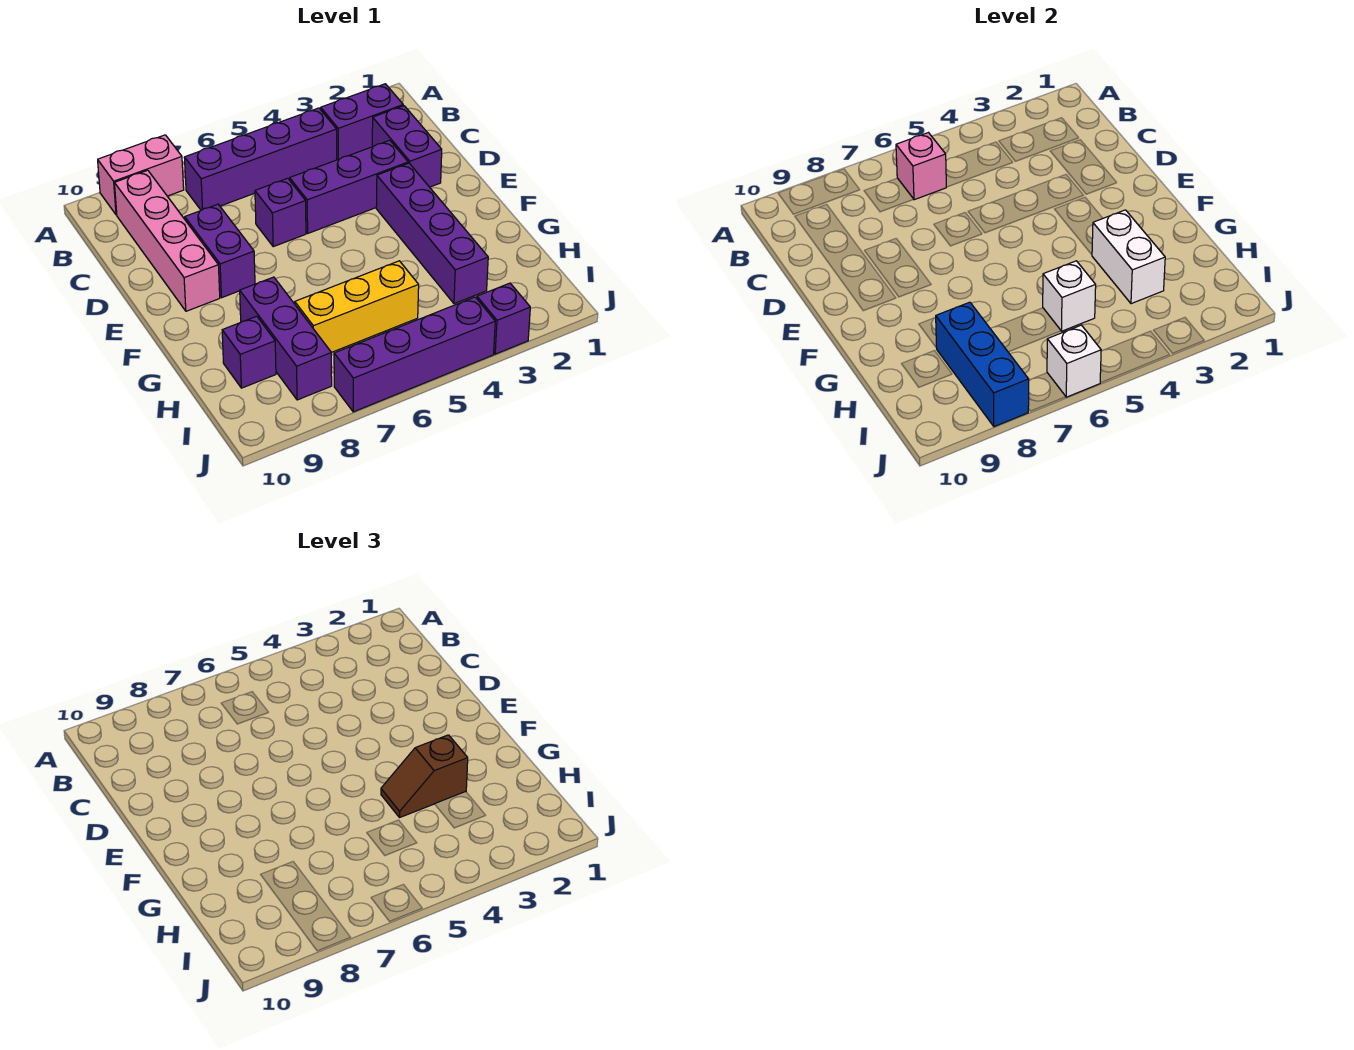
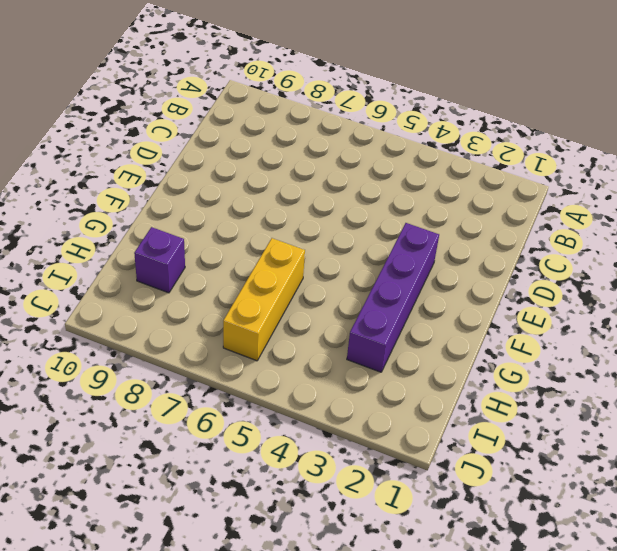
yellow brick G6:I6 level 1 -> yellow brick H5:H7 level 1
none -> pink brick A8:A9 level 1
none -> purple brick B2:B3 level 1
none -> purple brick B4:B7 level 1

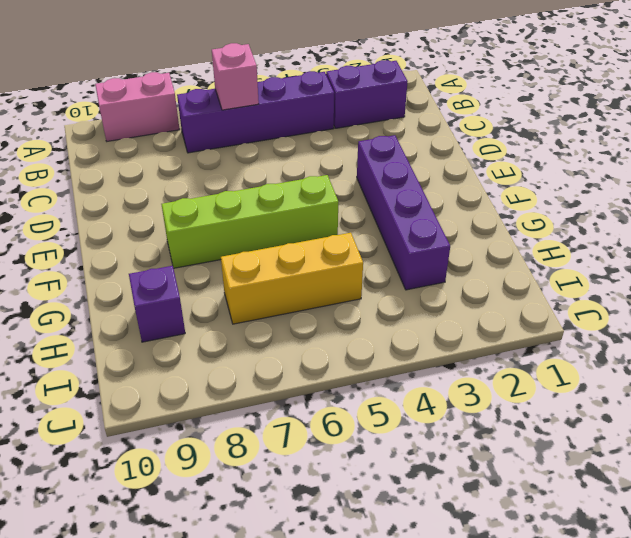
lime brick F5:F8 level 1 -> none
none -> pink brick B9:E9 level 1
none -> purple brick C2:D2 level 1
none -> purple brick D3:D5 level 1

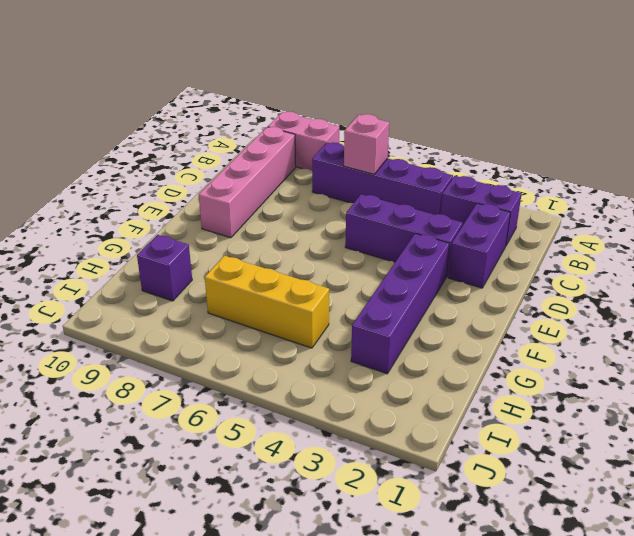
none -> purple brick D6 level 1
none -> purple brick D8:E8 level 1
none -> purple brick G8:I8 level 1

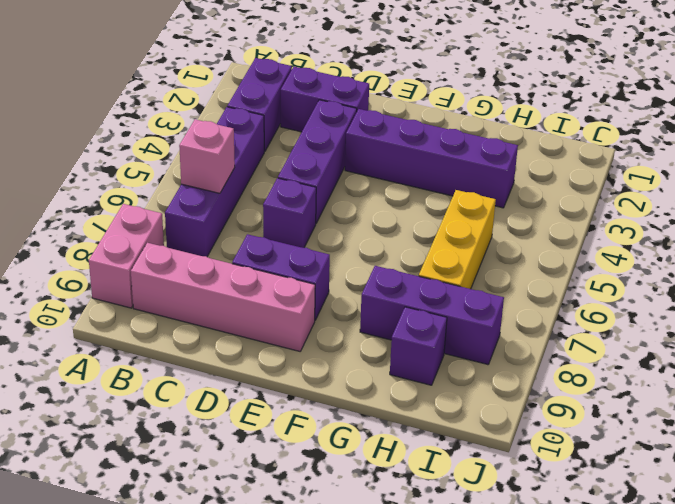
none -> purple brick J3 level 1
none -> purple brick J4:J7 level 1
none -> white brick G3:H3 level 2

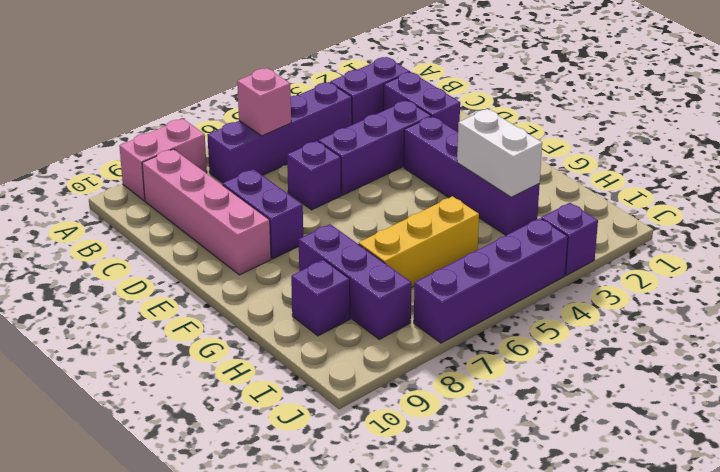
none -> white brick H5 level 2
none -> blue brick H8:J8 level 2
none -> white brick J6 level 2

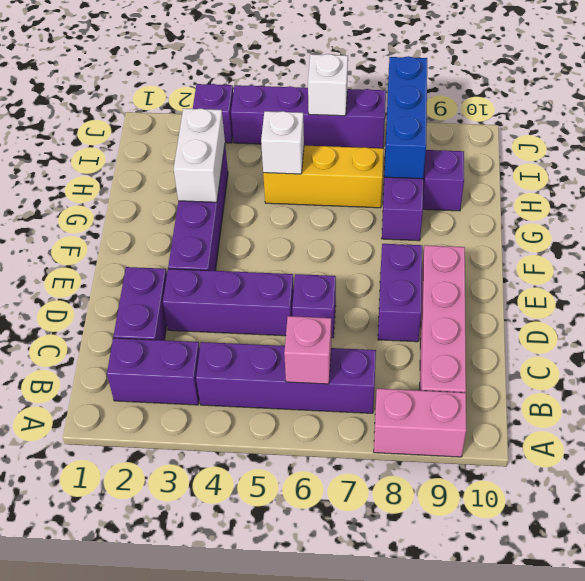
none -> brown slope G3:G4 level 3 top 3

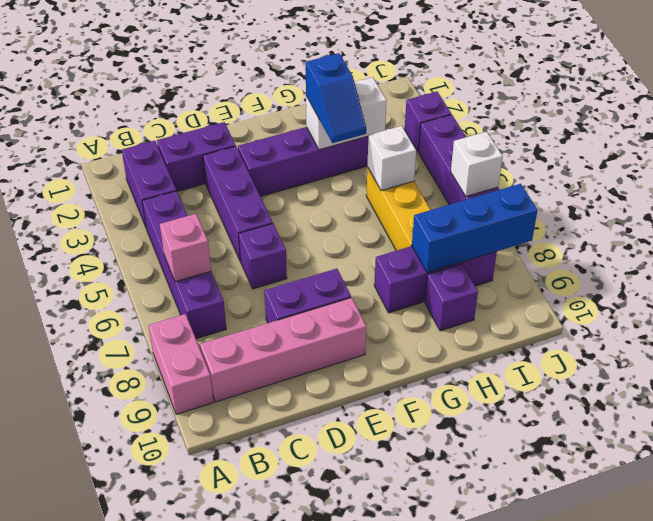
blue slope G3:G4 level 3 top 3 -> brown slope G3:G4 level 3 top 3

